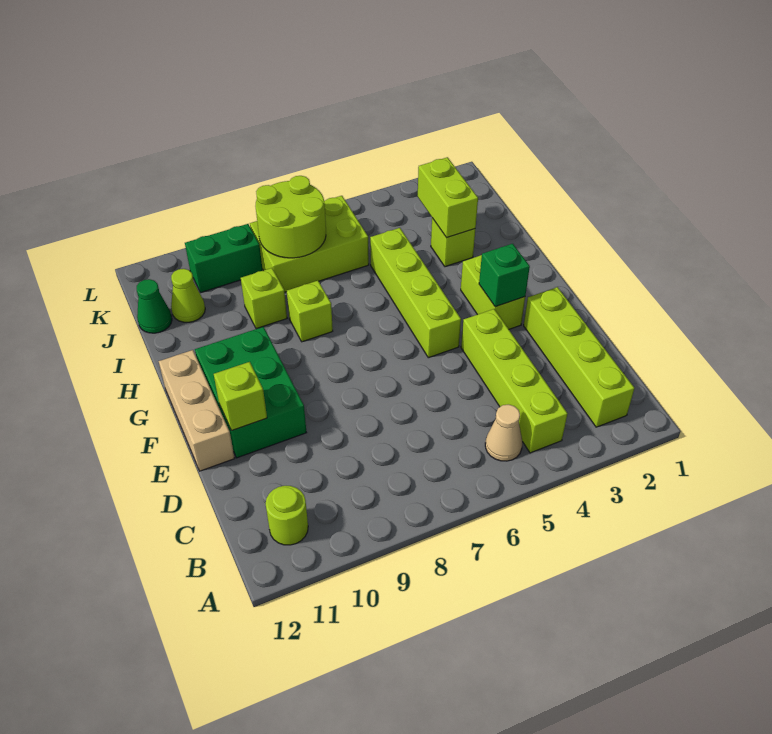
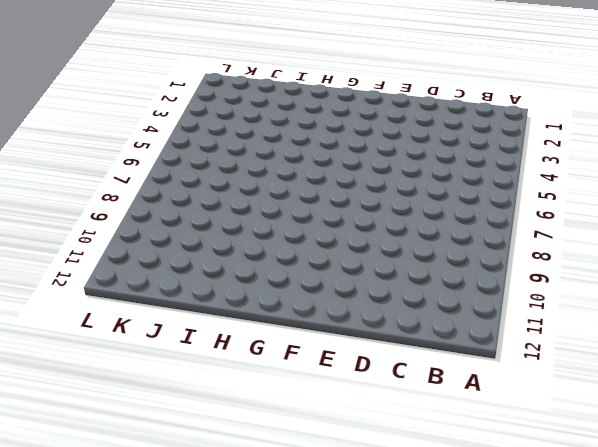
none -> lime brick B2:E2 level 1
none -> lime brick B4:E4 level 1
none -> tan cone B5 level 1

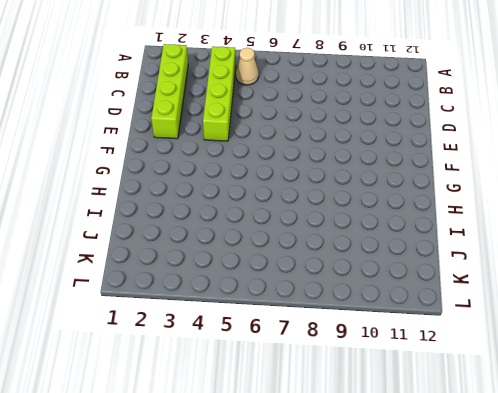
none -> lime round brick B11 level 1
none -> green brick E10:G11 level 1
none -> tan brick E12:G12 level 1

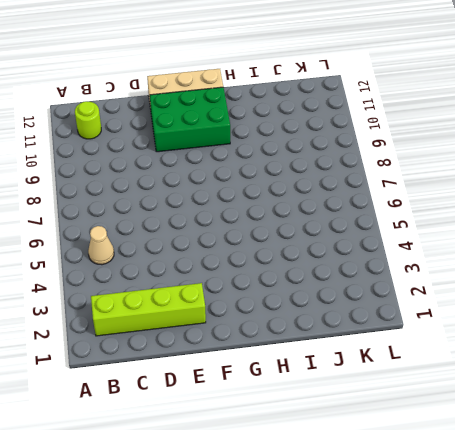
none -> lime brick B4:E4 level 1
none -> lime brick F3:G3 level 1
none -> lime brick F5:I5 level 1

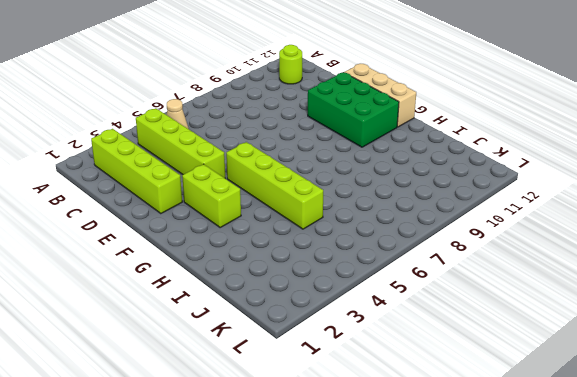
none -> lime brick H8 level 1
none -> lime brick I3 level 1
none -> lime brick I9 level 1

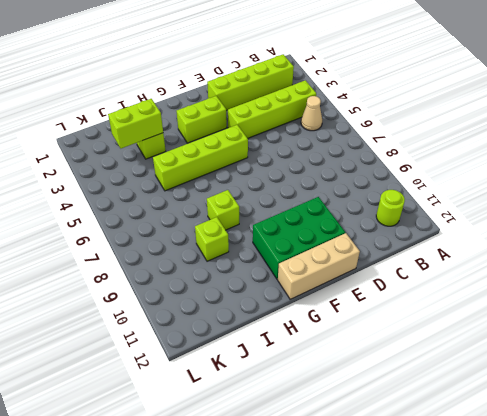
none -> lime brick J6:K8 level 1
none -> lime cone J11 level 1
none -> green cone J12 level 1

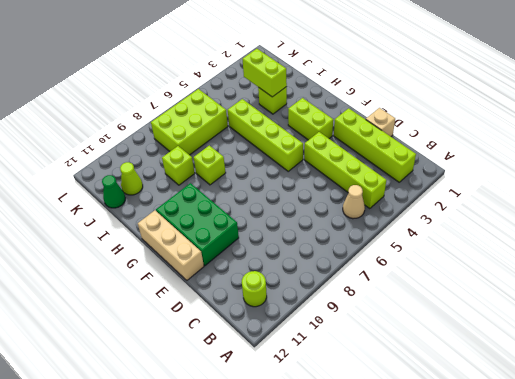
tan brick D1 level 1 -> none
none -> green brick K9:K10 level 1
none -> lime brick E11 level 2
none -> green brick F3 level 2

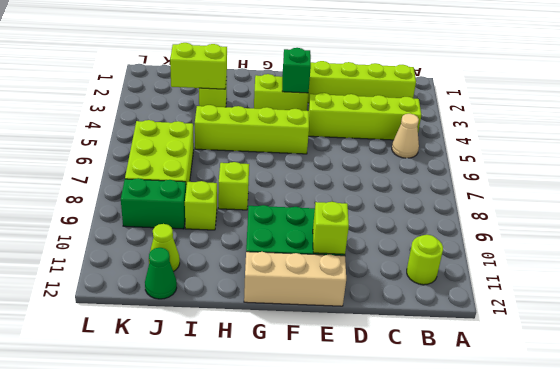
green brick J9:K9 level 1 -> green brick K9:K10 level 1
none -> lime round brick J7:K8 level 2

